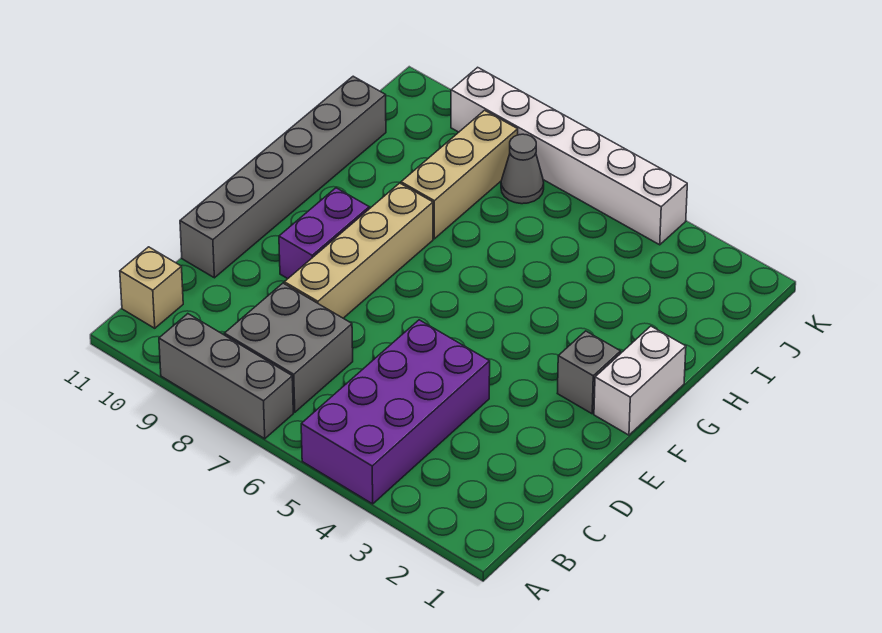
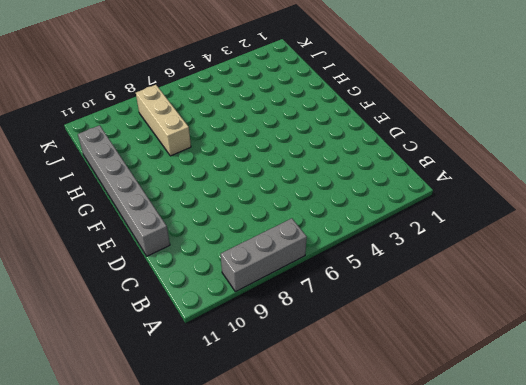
none -> purple brick A4:D5 level 1
none -> grey brick B7:C8 level 1
none -> tan brick B11 level 1

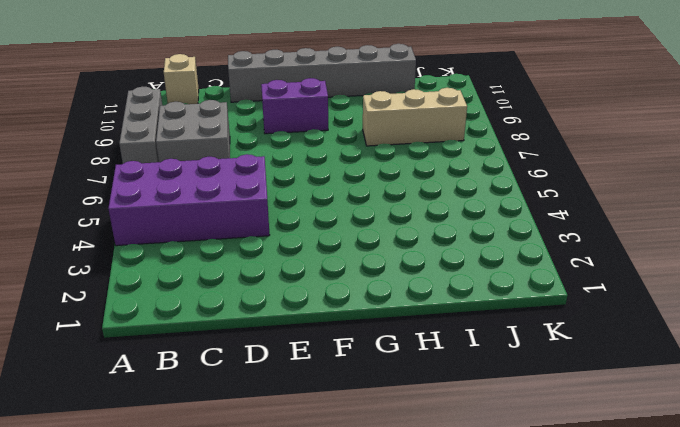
none -> tan brick D8:G8 level 1
none -> white brick F1:G1 level 1
none -> grey brick F2 level 1

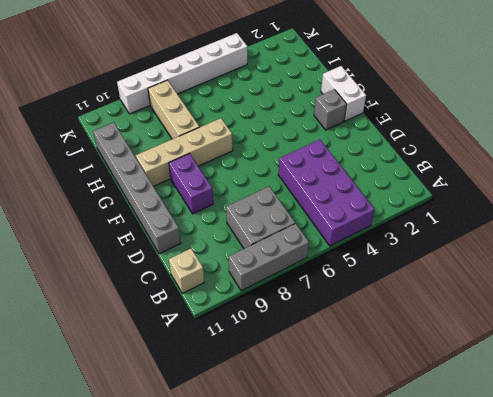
tan brick G7:G10 level 1 -> tan brick D8:G8 level 1
none -> grey cone J7 level 1

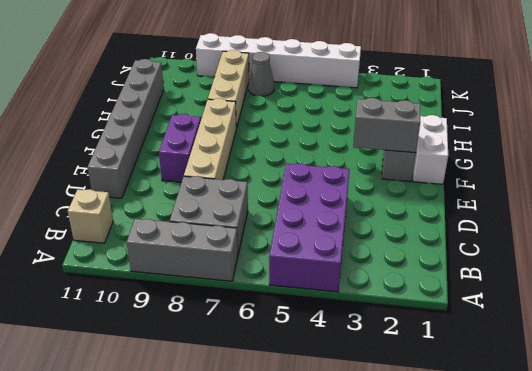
grey brick F2:F3 level 2 -> none

